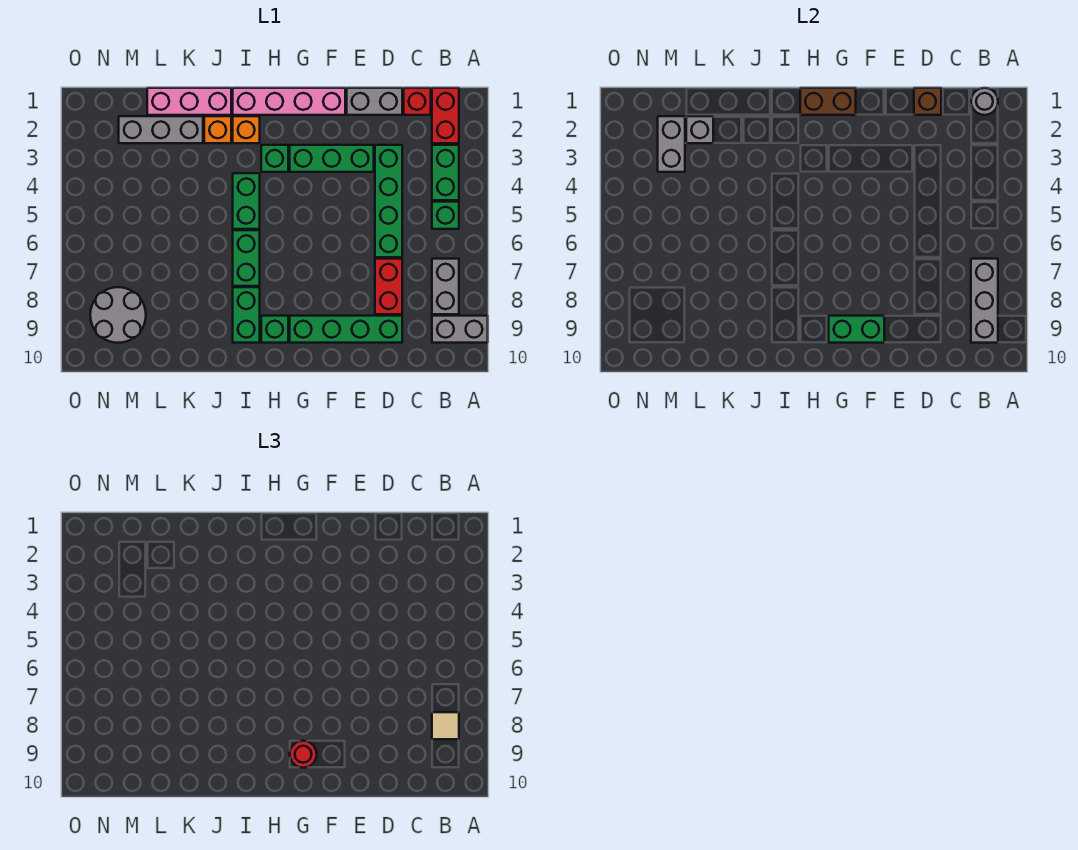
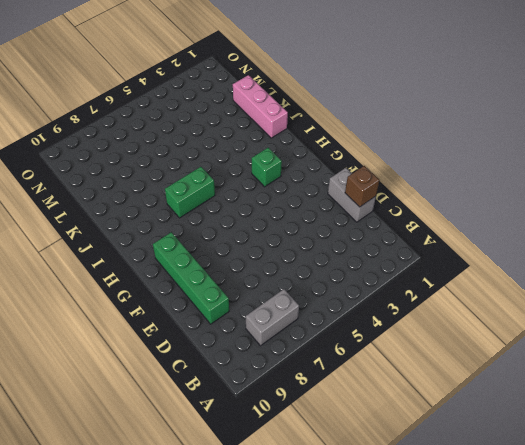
none -> grey brick A9:B9 level 1
none -> red brick B1:B2 level 1
none -> green brick B3:B4 level 1
none -> green brick B5 level 1

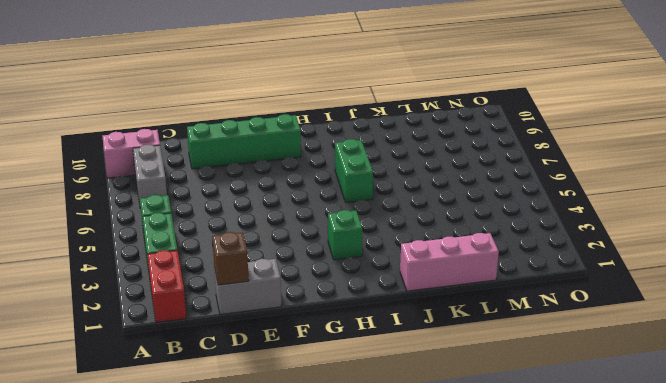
pink brick A9:B9 level 1 -> grey brick A9:B9 level 1
none -> red brick C1 level 1
none -> green brick D3:D6 level 1
none -> red brick D7:D8 level 1
none -> green brick E3:G3 level 1

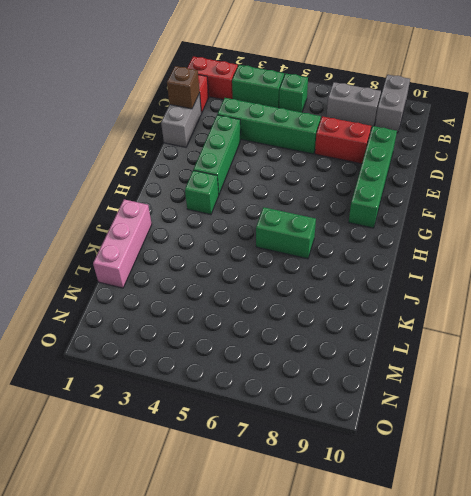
none -> pink brick F1:I1 level 1
none -> green brick H9 level 1
none -> orange brick I2 level 1
none -> green brick I4:I5 level 1

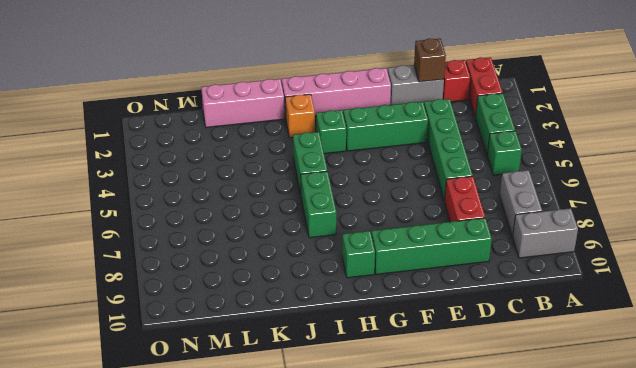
none -> green brick I8:I9 level 1
none -> orange brick J2 level 1
none -> grey brick K2:M2 level 1
none -> grey round brick M8:N9 level 1

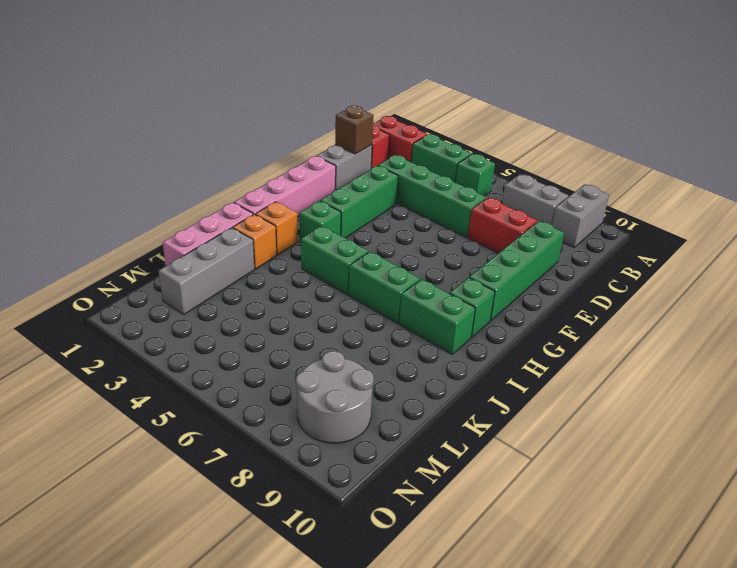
none -> grey round brick B1 level 2
none -> grey brick B7:B9 level 2
none -> green brick F9:G9 level 2
none -> brown brick G1:H1 level 2

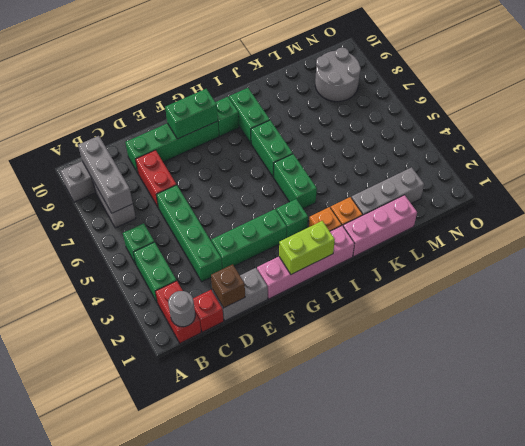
lime brick G1:H1 level 2 -> brown brick G1:H1 level 2
none -> grey brick L2 level 2
none -> grey brick M2:M3 level 2
none -> tan tile B8 level 3
none -> red round brick G9 level 3

